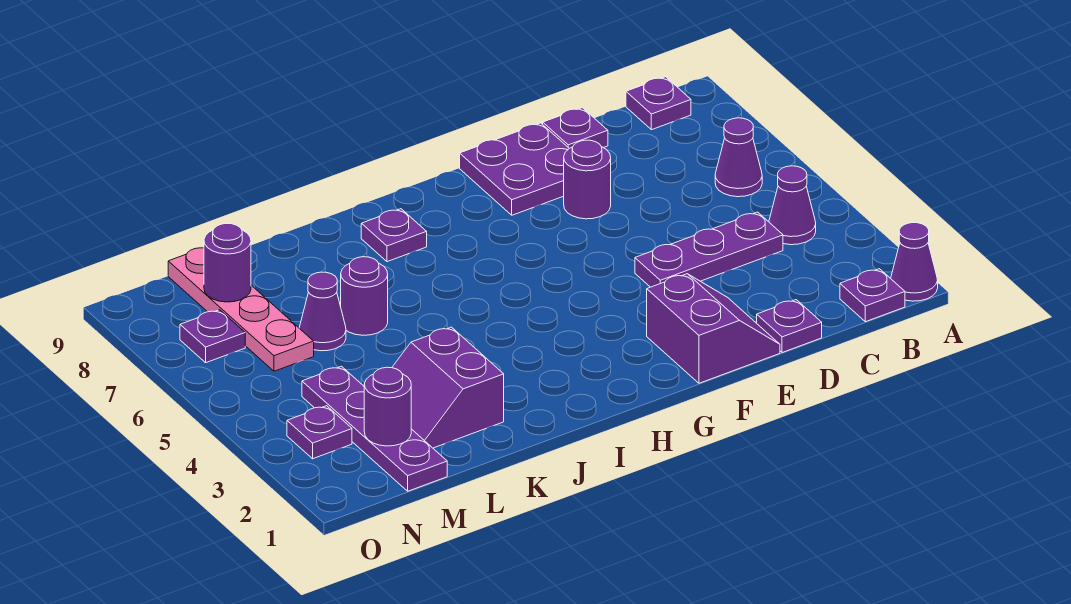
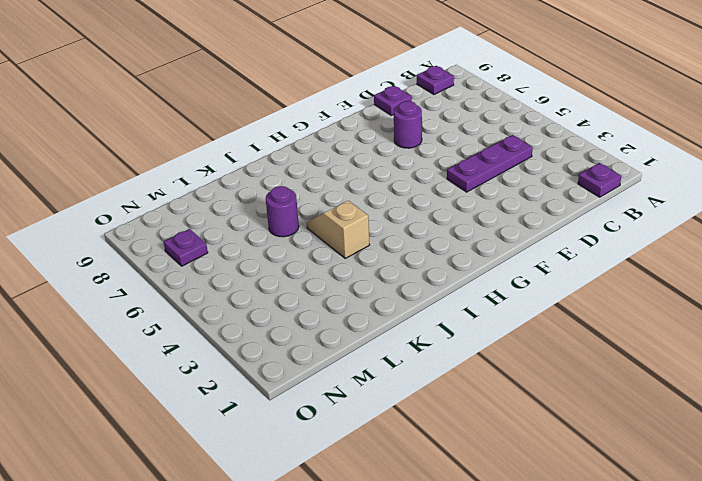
tan slope J4:J5 level 1 top 4 -> none
none -> purple cone A1 level 1
none -> purple cone B4 level 1
none -> purple cone B6 level 1

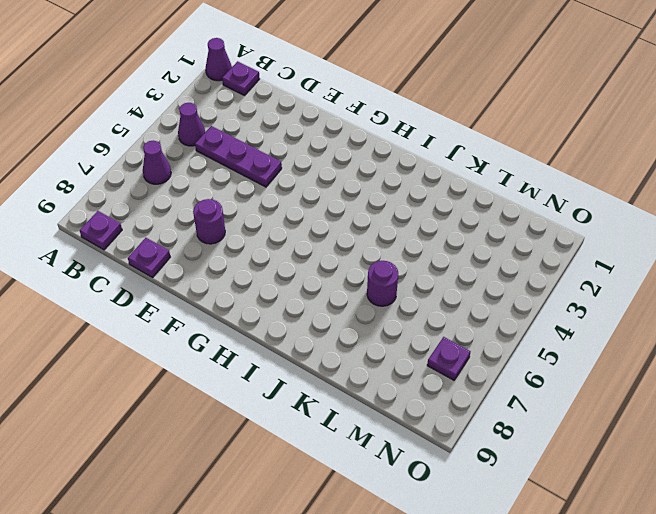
none -> purple plate D1 level 1
none -> purple slope E1:F2 level 1 top F
none -> purple plate E8:F9 level 1

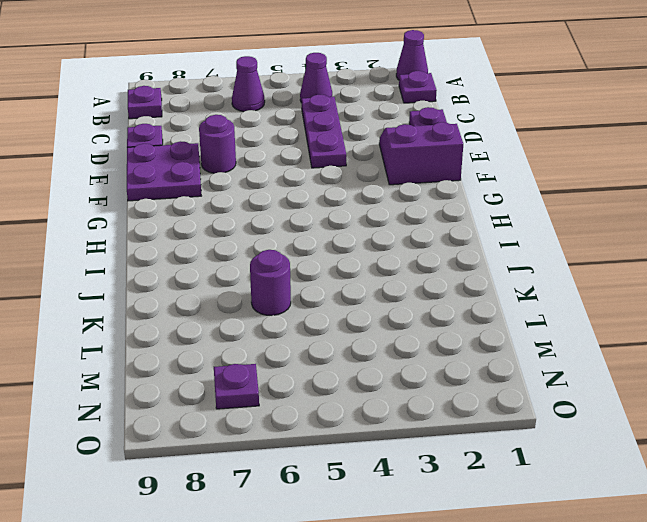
none -> purple plate I8 level 1
none -> purple slope K2:L3 level 1 top K
none -> purple cone L6 level 1

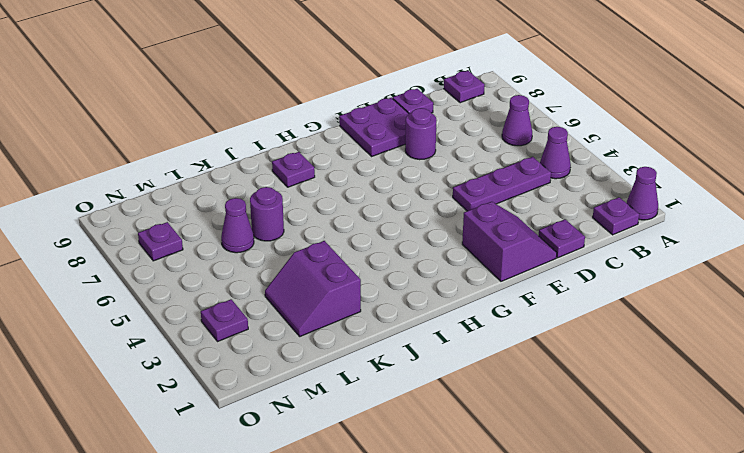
none -> purple plate M1:M4 level 1
none -> pink plate M6:M9 level 1
none -> purple round brick M2 level 2

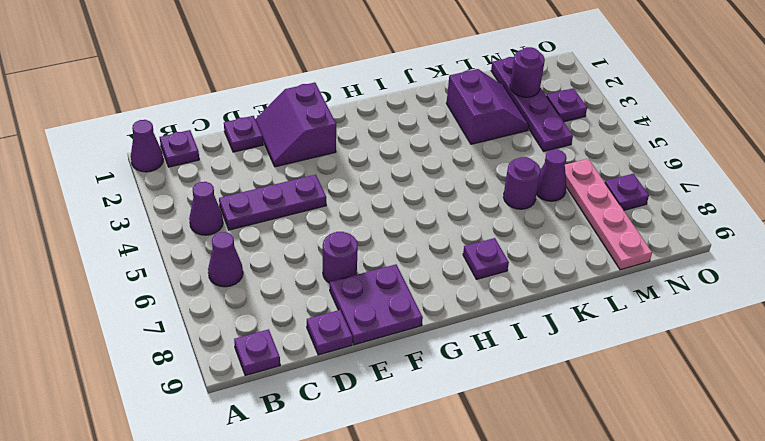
none -> purple round brick M8 level 2

